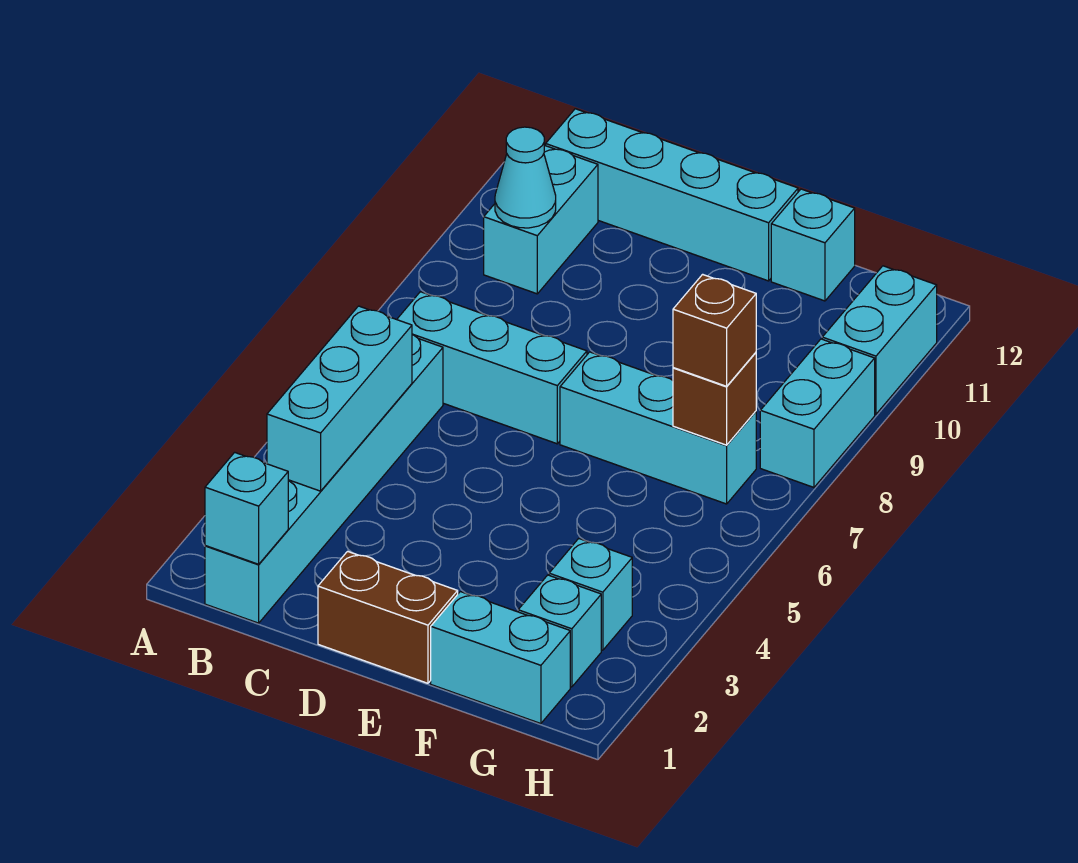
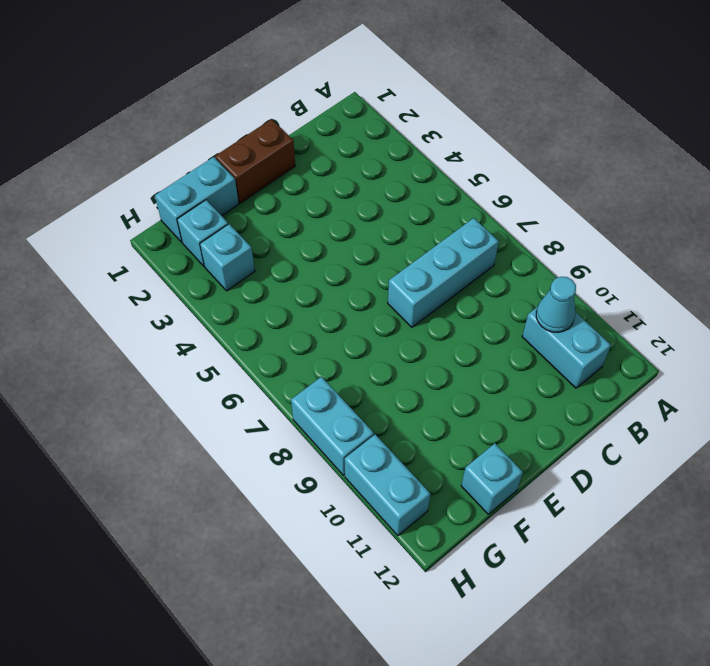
none -> cyan brick B1:B6 level 1
none -> cyan brick B12:E12 level 1
none -> cyan brick E7:G7 level 1

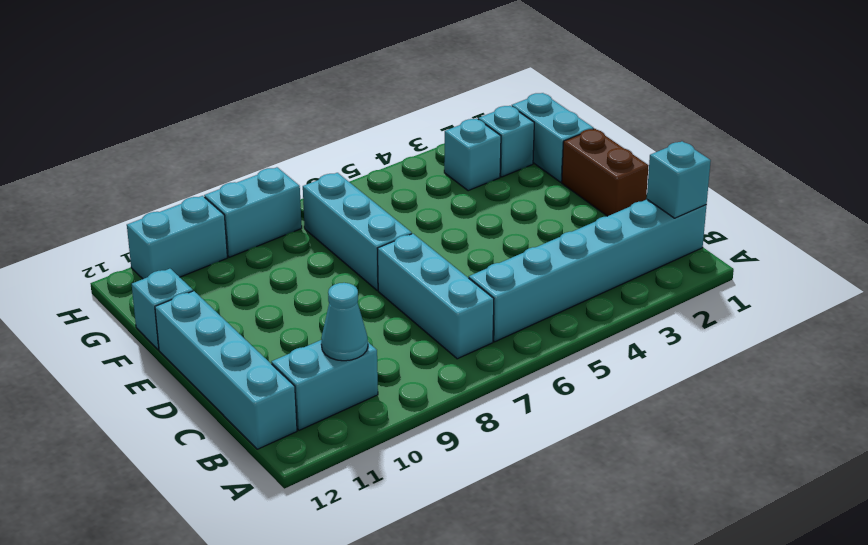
none -> cyan brick B3:B5 level 2
none -> brown brick G7 level 2
none -> brown brick G7 level 3

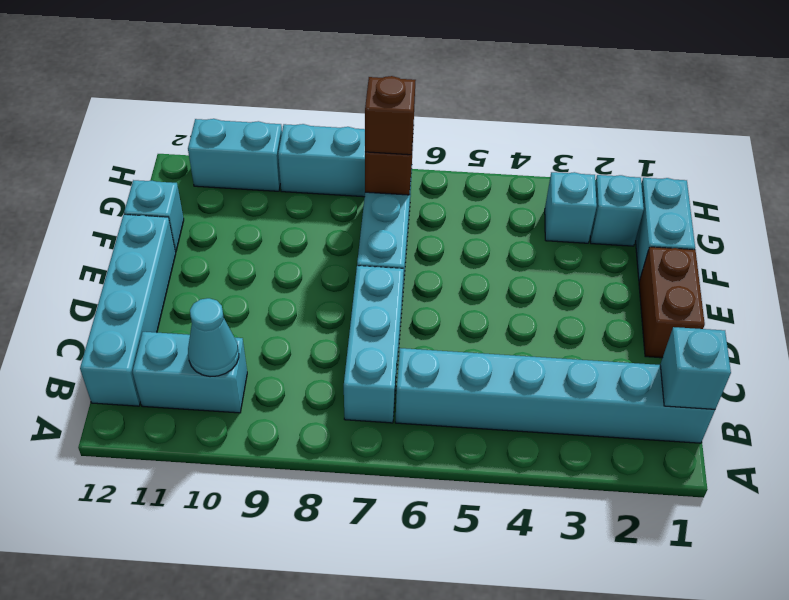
none -> cyan brick B3:B5 level 2

